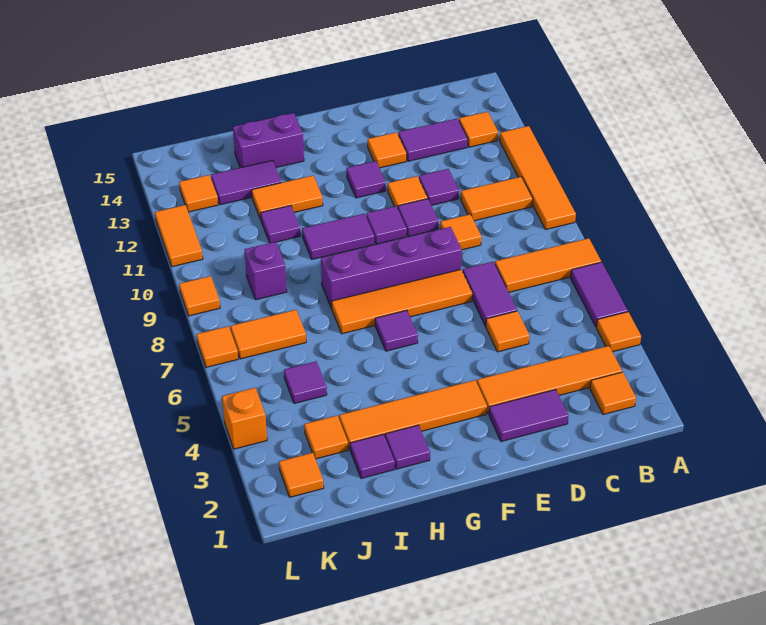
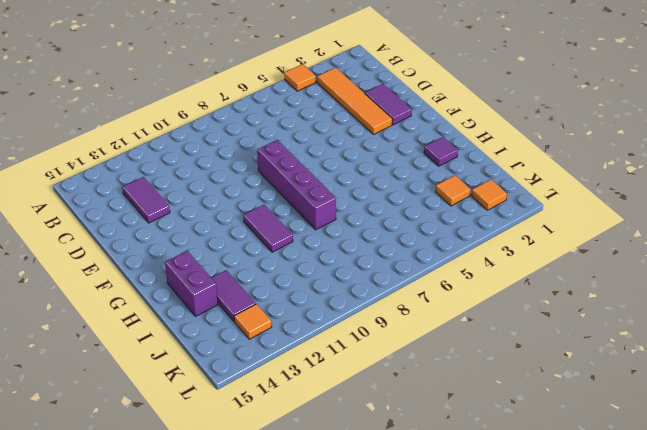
none -> purple tile A5:A6 level 1
none -> orange tile A7:C7 level 1
none -> orange tile A9:A12 level 1
none -> orange tile B2 level 1

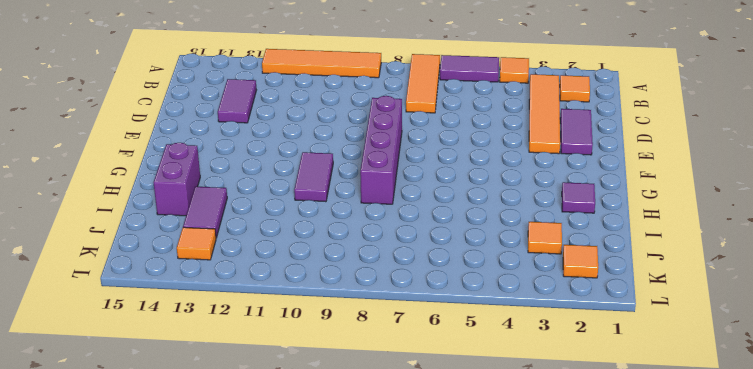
none -> orange tile B10:C10 level 1
none -> orange tile B13 level 1
none -> orange tile D5 level 1
none -> purple tile D6:D7 level 1

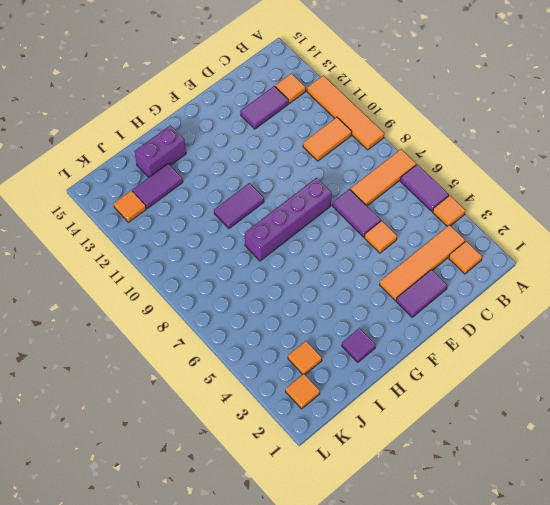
none -> orange tile D9 level 1
none -> purple tile D11 level 1
none -> orange tile E7:H7 level 1
none -> purple tile E10 level 1

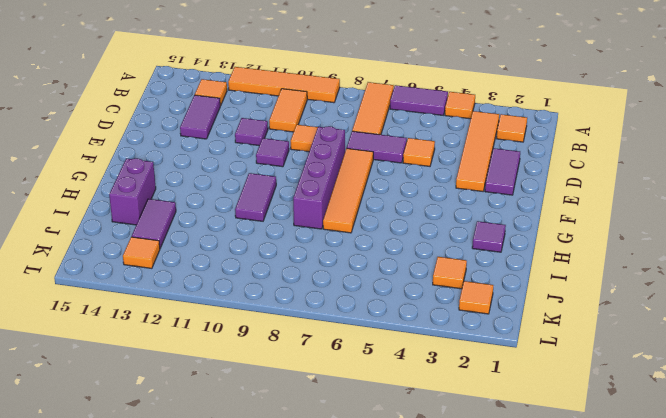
none -> orange tile E11 level 1
none -> orange tile E13 level 1
none -> orange tile F3:I3 level 1
none -> purple tile F10 level 1

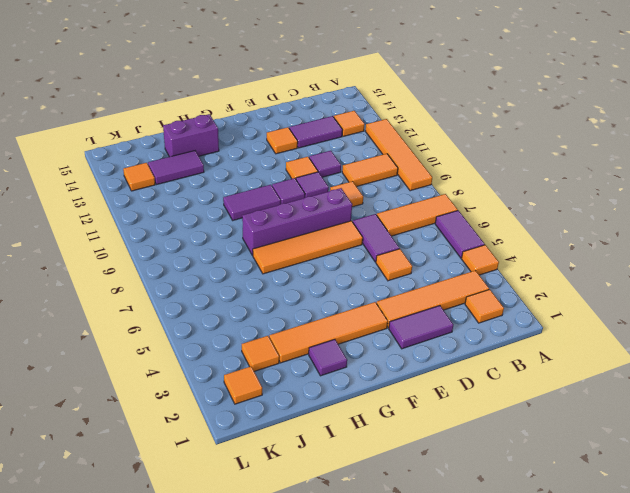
none -> purple tile F12 level 1
none -> purple tile G6 level 1
none -> orange tile H12:I12 level 1
none -> purple tile I2 level 1

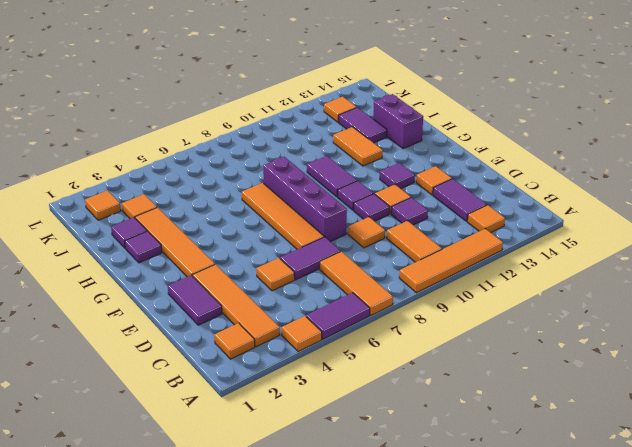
none -> purple tile G6 level 1
none -> purple tile I11 level 1
none -> purple tile J5 level 1
none -> orange tile J7:K7 level 1

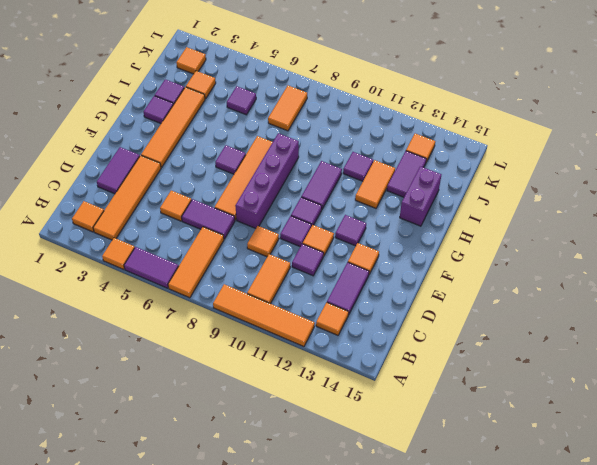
none -> purple brick J9 level 1
none -> orange brick L4 level 1
none -> orange tile L7 level 1
none -> orange tile L9 level 1

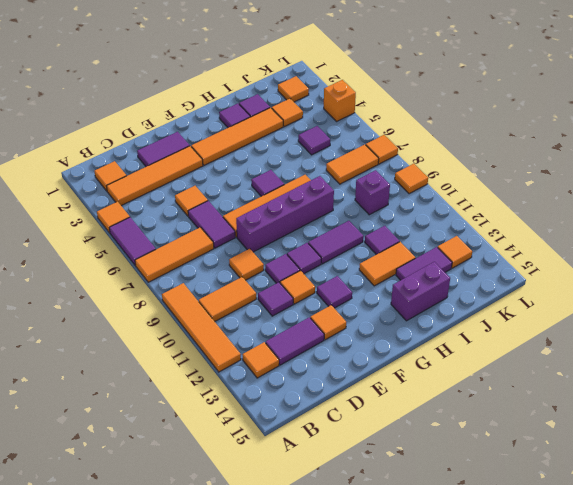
none -> orange tile L11:L12 level 1

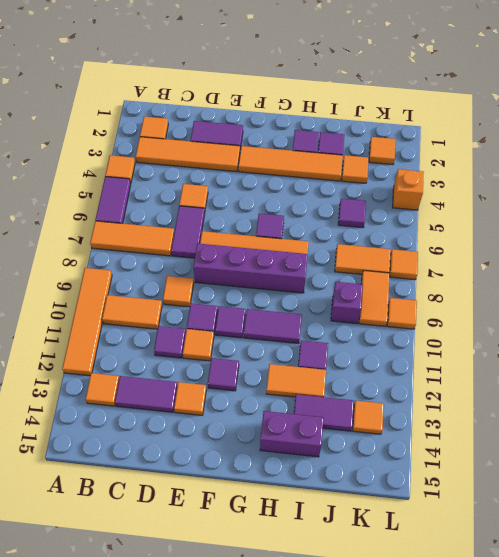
orange tile K8:K9 level 1 -> orange tile L11:L12 level 1

